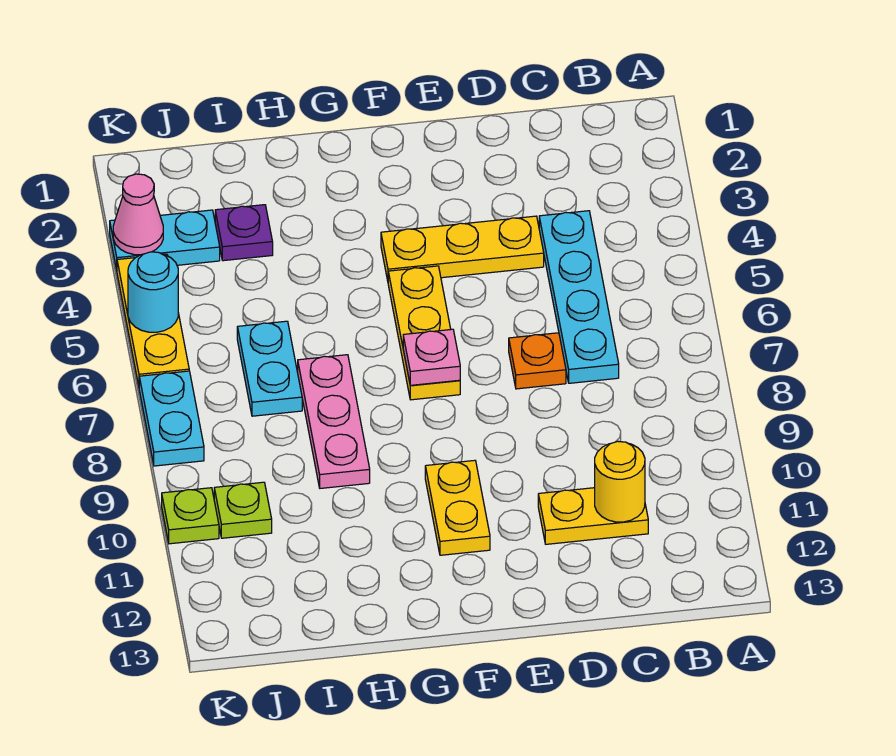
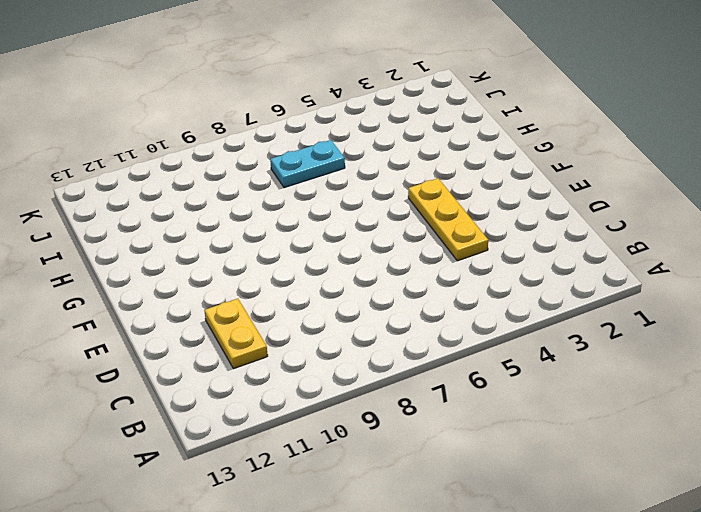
none -> cyan plate C4:C7 level 1
none -> orange plate D7 level 1
none -> yellow plate F5:F7 level 1

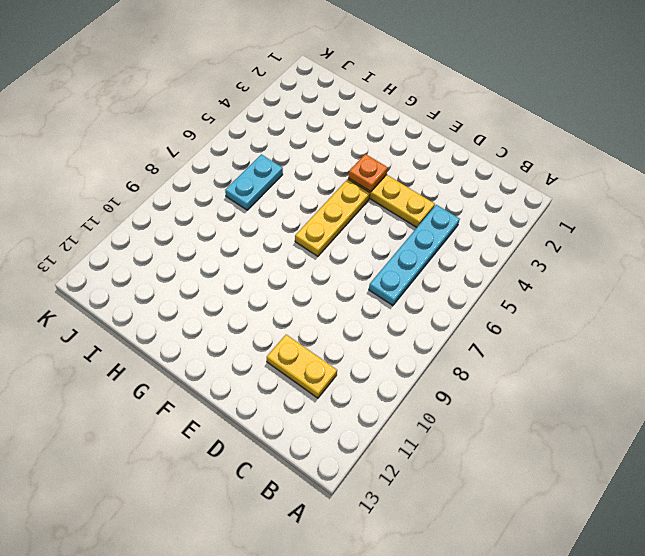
orange plate F4 level 2 -> orange plate D7 level 1
none -> yellow plate F10:F11 level 1
none -> pink plate H7:H9 level 1
none -> purple plate I3 level 1

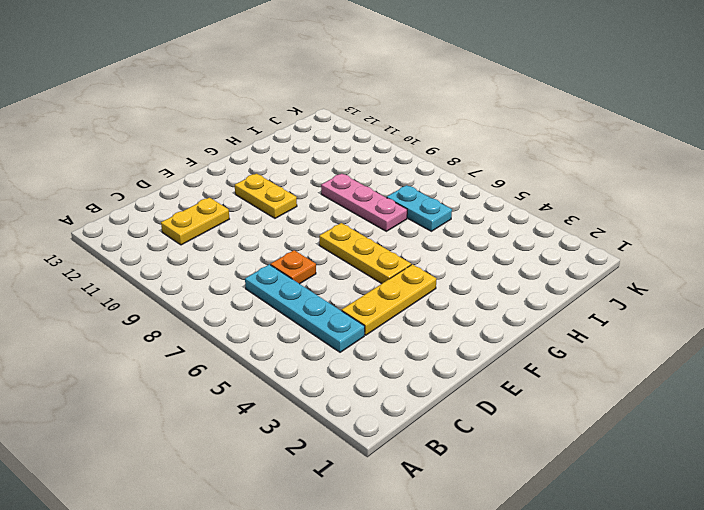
none -> purple plate I3 level 1
none -> cyan plate J3:K3 level 1
none -> lime plate J10 level 1

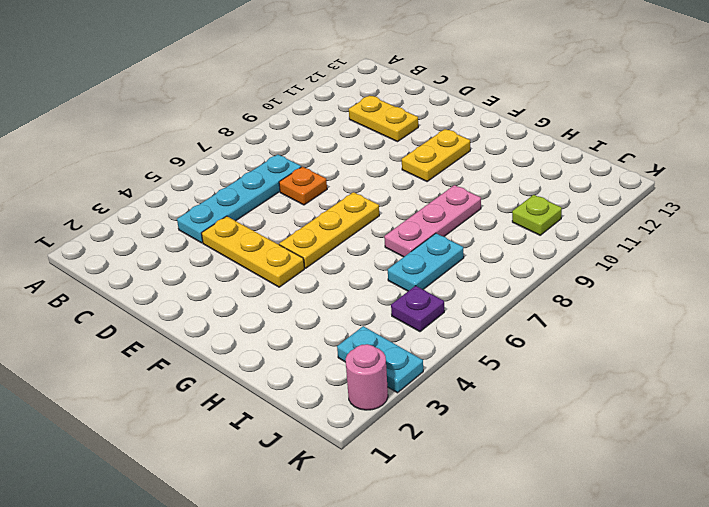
purple plate J5 level 1 -> purple plate I3 level 1
pink round brick K2 level 1 -> none
none -> yellow plate K4:K6 level 1
none -> cyan plate K7:K8 level 1
none -> lime plate K10 level 1

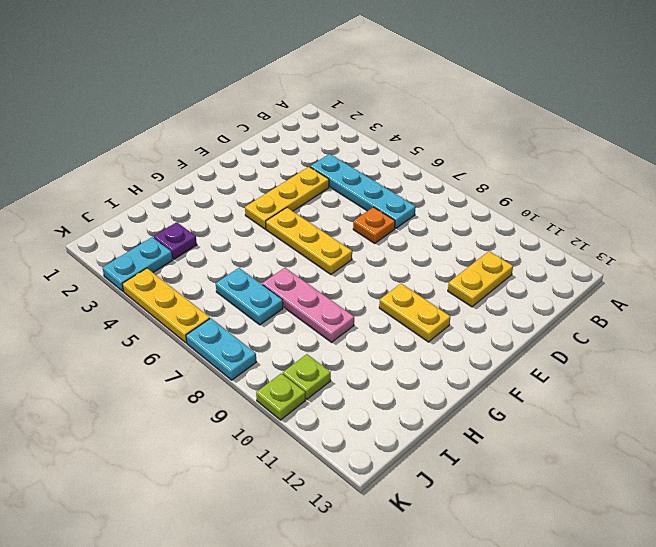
none -> yellow round brick C11 level 2
none -> pink plate F7 level 2
none -> pink cone K3 level 2

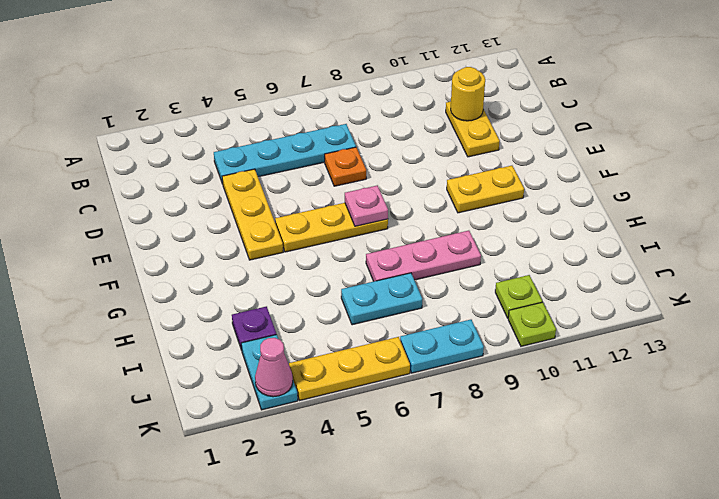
none -> cyan round brick K5 level 2

